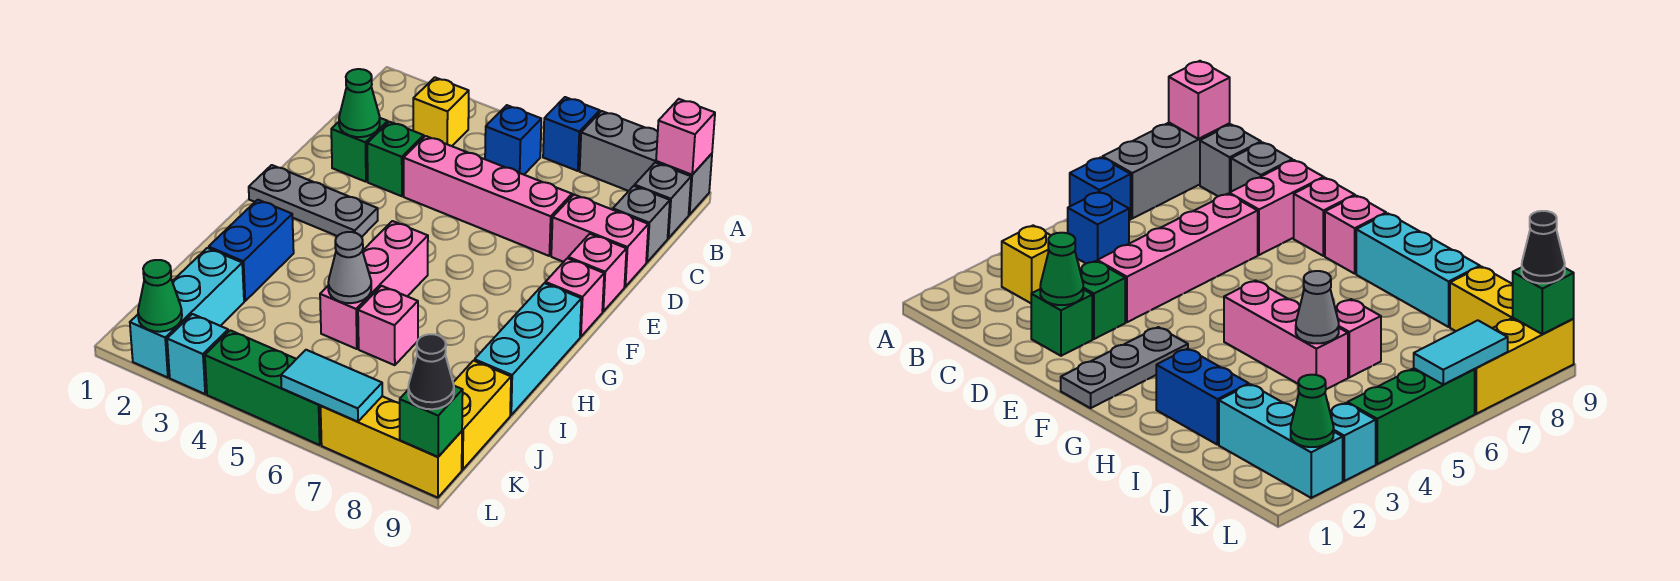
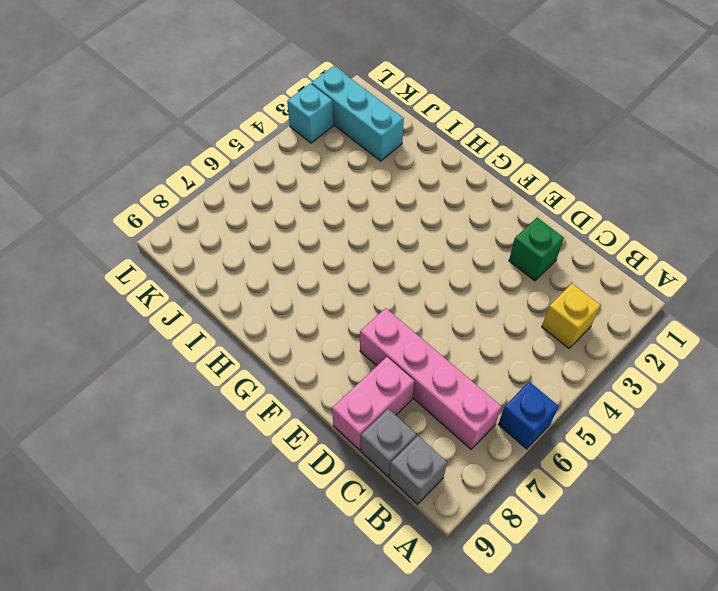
pink brick B7:E7 level 1 -> pink brick D4:D7 level 1
none -> grey brick A7:A9 level 1
none -> blue brick B5 level 1
none -> green brick D3 level 1

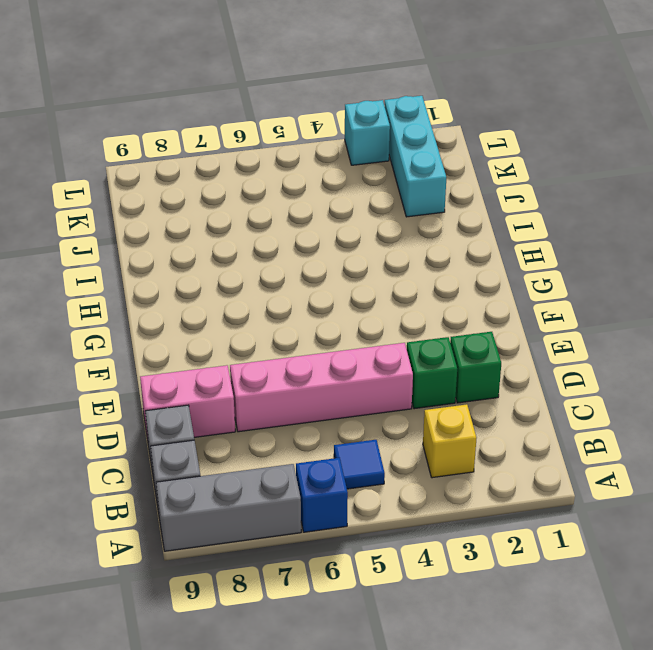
blue tile B5 level 1 -> blue brick B5 level 1
none -> pink brick E9 level 1
none -> grey plate F1:F3 level 1
none -> pink brick F9 level 1

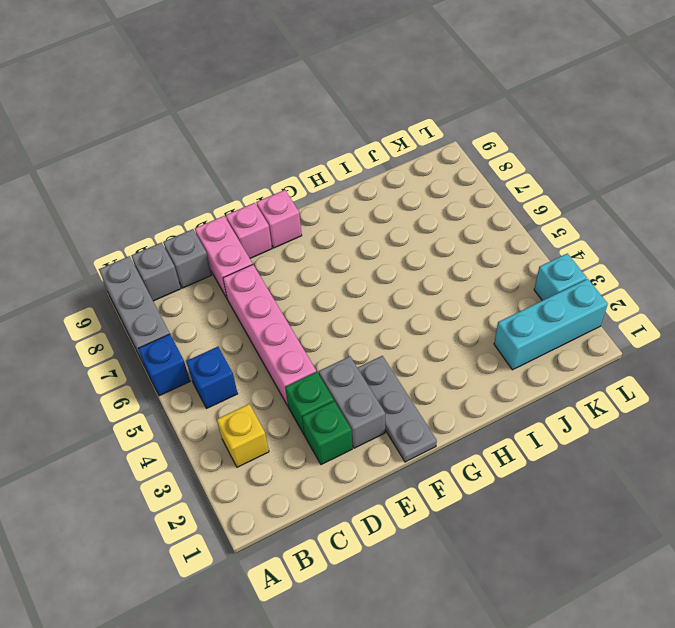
grey brick E2:E3 level 1 -> none
none -> pink brick G5:I5 level 1
none -> cyan brick G9:I9 level 1
none -> blue brick H2:I2 level 1

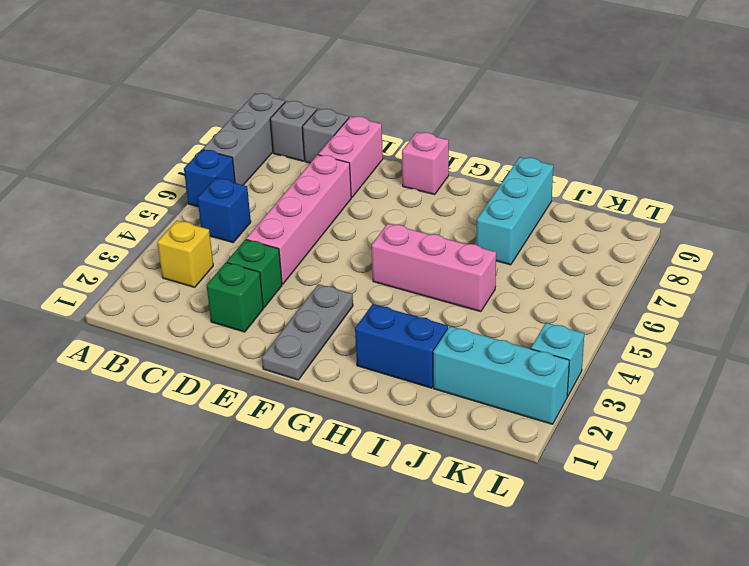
cyan brick I7:I9 level 1 -> cyan brick G9:I9 level 1
none -> pink brick E9 level 1
none -> pink brick I6 level 1
none -> yellow brick J9:K9 level 1

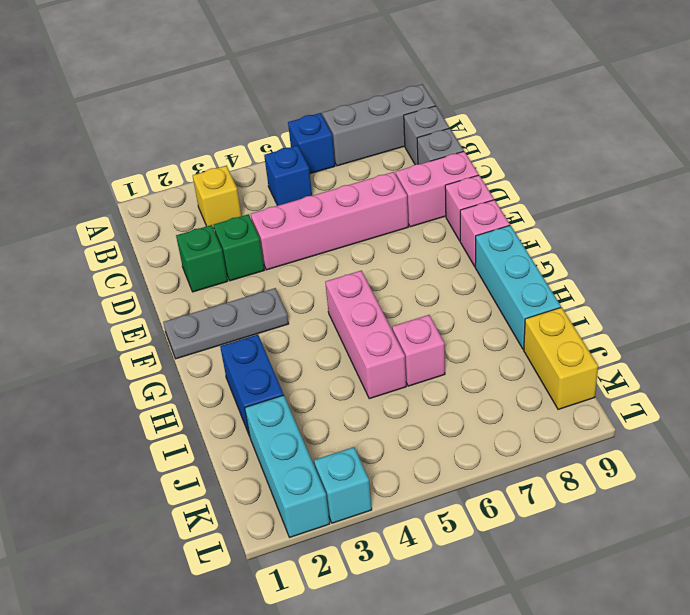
none -> green brick L4:L6 level 1
none -> yellow brick L7:L9 level 1
none -> pink brick A9 level 2

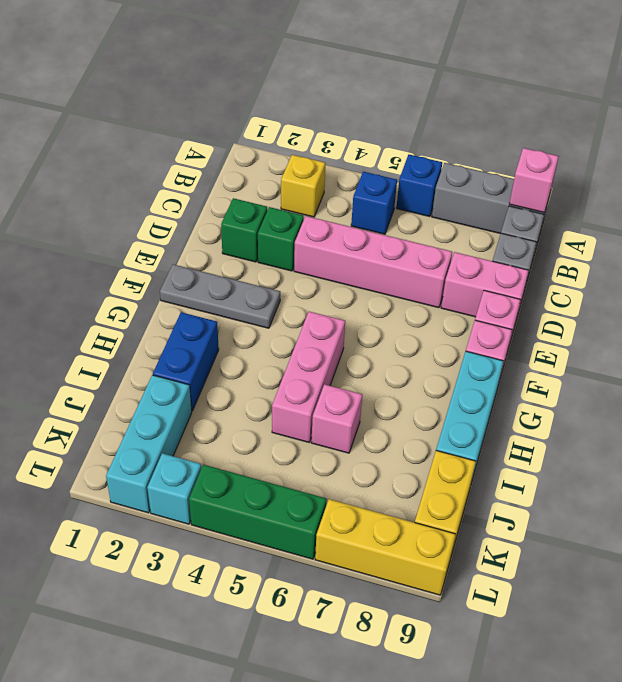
none -> green cone D2 level 2
none -> grey cone I5 level 2
none -> green cone L2 level 2

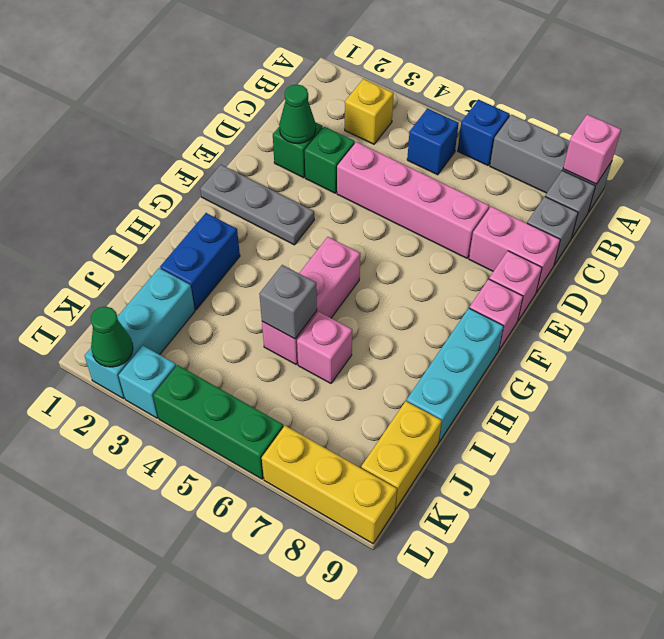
grey brick I5 level 2 -> grey cone I5 level 2
none -> cyan tile L6:L7 level 2
none -> green brick L9 level 2
none -> black cone L9 level 3

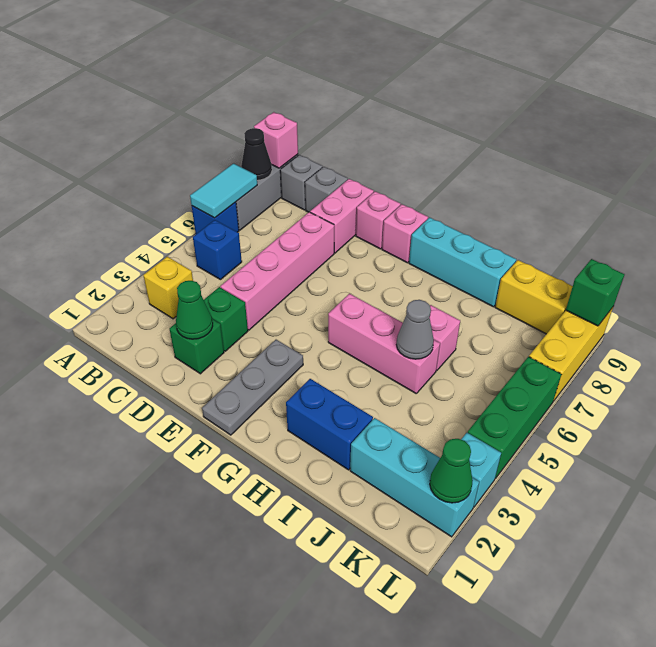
cyan tile A6:A7 level 2 -> cyan tile L6:L7 level 2
black cone A8 level 2 -> black cone L9 level 3

